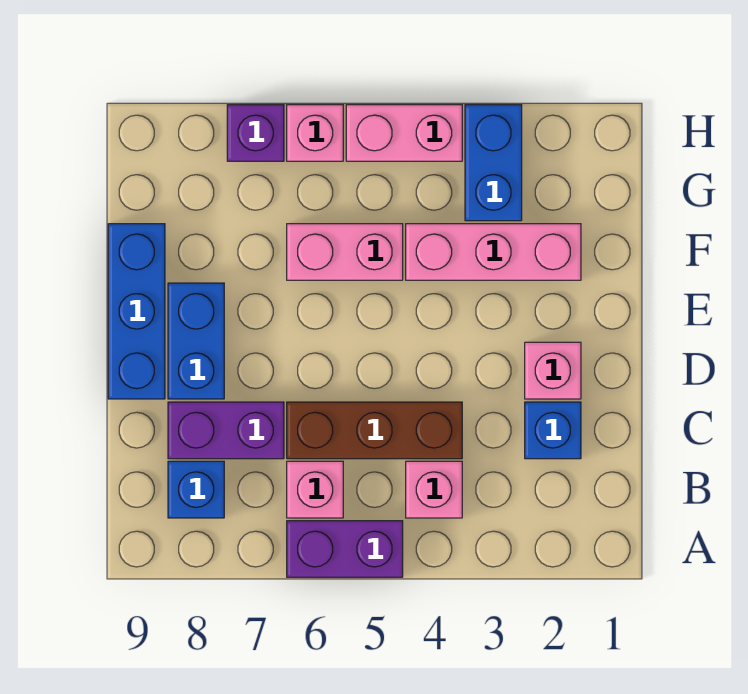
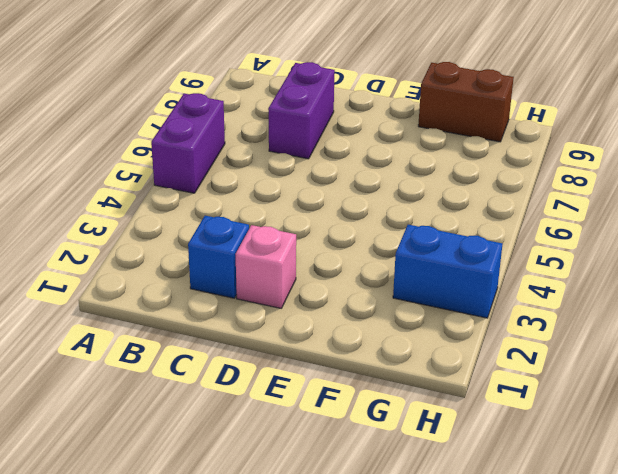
brown brick F9:G9 level 1 -> blue brick D9:F9 level 1
none -> pink brick B4 level 1
none -> pink brick B6 level 1
none -> blue brick B8 level 1

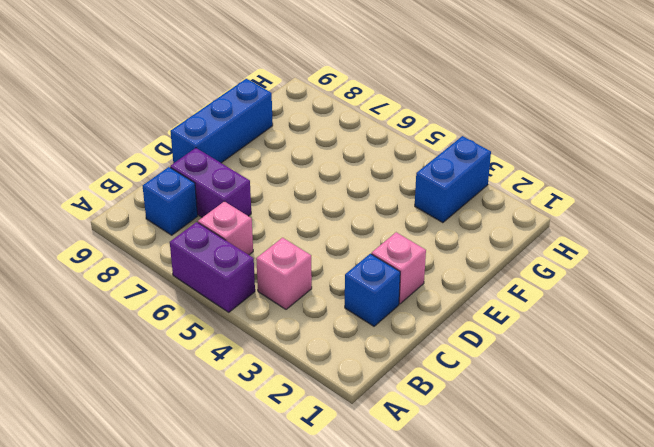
none -> brown brick C4:C6 level 1
none -> blue brick D8:E8 level 1
none -> pink brick F2:F4 level 1

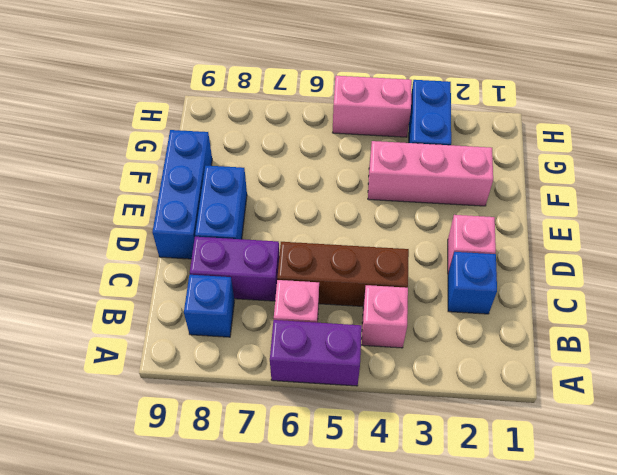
none -> pink brick F5:F6 level 1
none -> pink brick H6 level 1
none -> purple brick H7 level 1

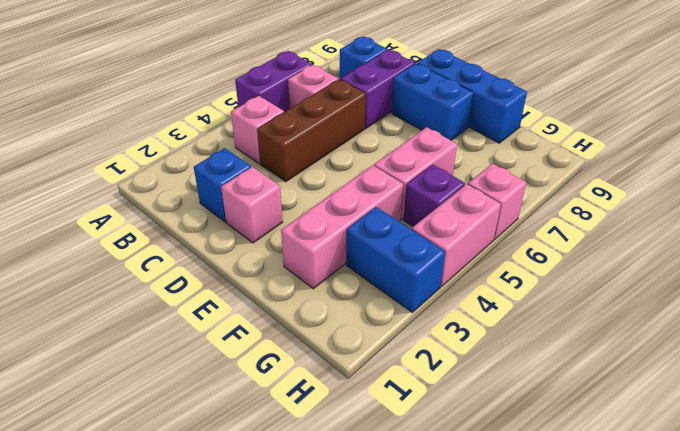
purple brick G5 level 1 -> purple brick H7 level 1

